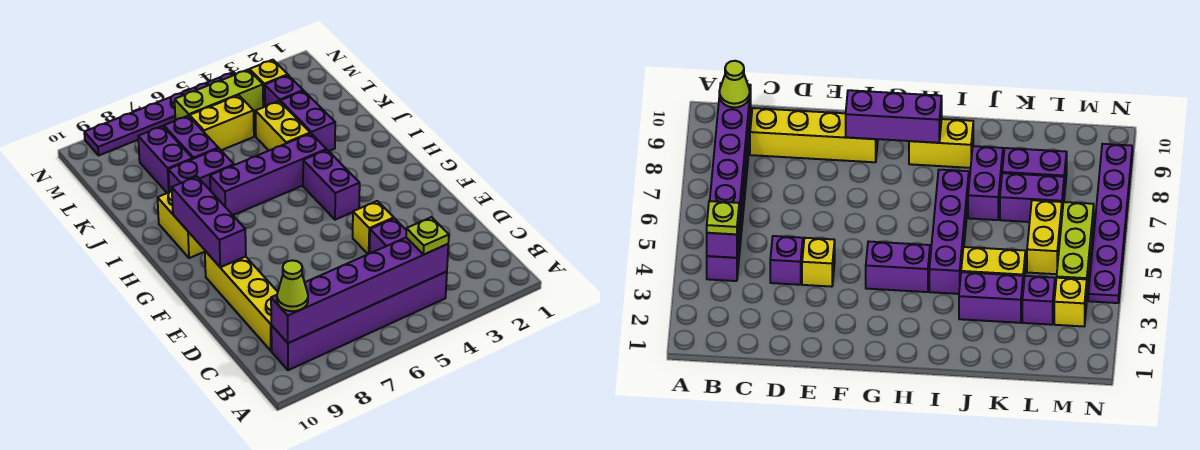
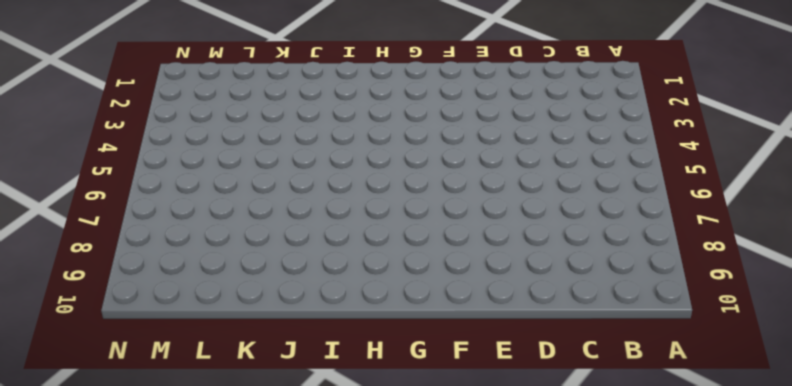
none -> purple brick B4:B9 level 1
none -> yellow brick C9:F9 level 1
none -> purple brick D4 level 1

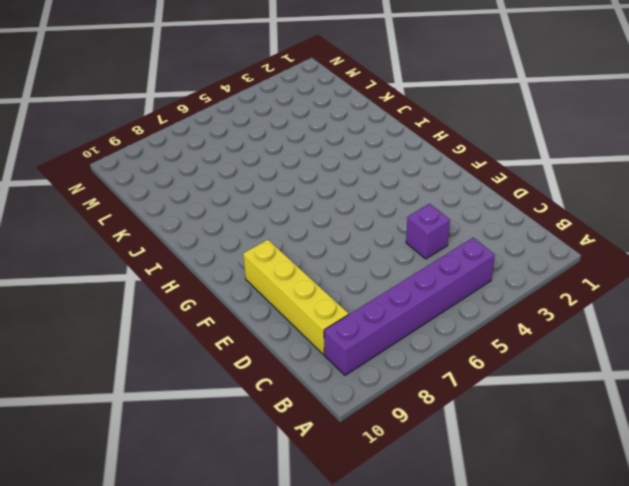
none -> yellow brick E4 level 1
none -> purple brick G4:H4 level 1
none -> yellow brick H9:I9 level 1

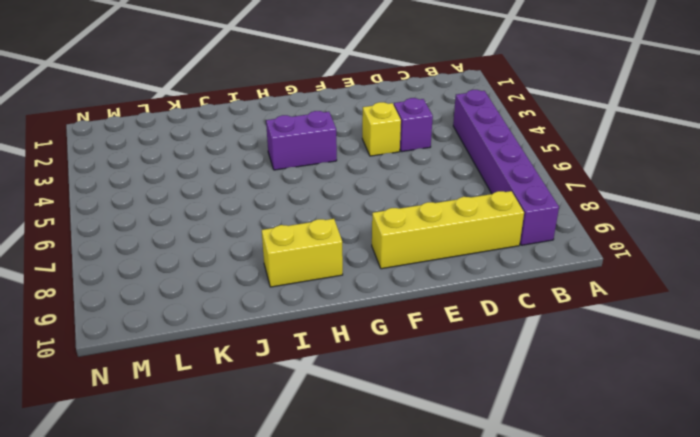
none -> purple brick I4:I7 level 1
none -> purple brick J3:K3 level 1
none -> yellow brick J4:K4 level 1

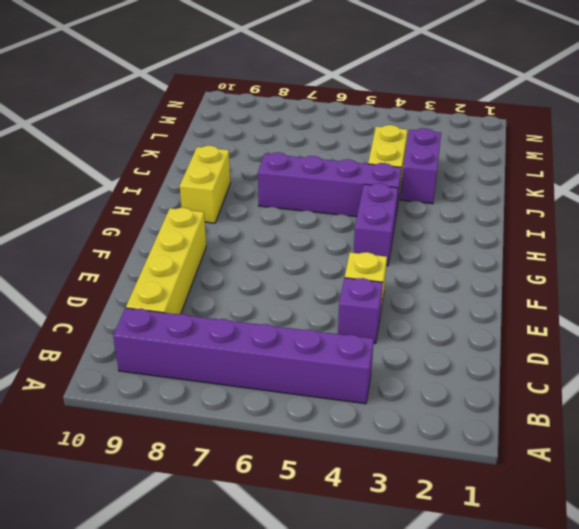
none -> purple brick J7:J8 level 1
none -> purple brick K7:L7 level 1
none -> purple brick K8:L8 level 1

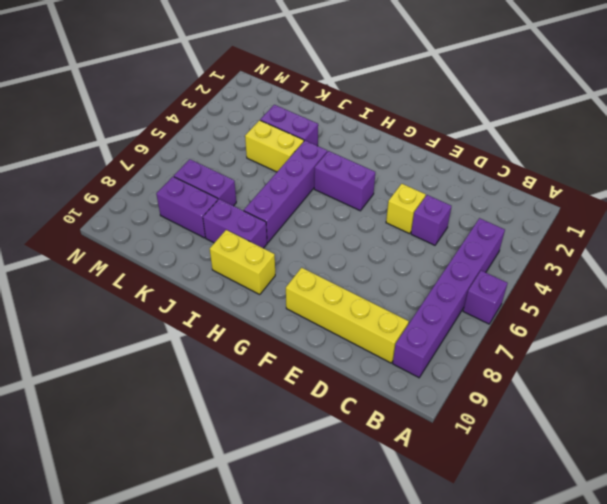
purple brick A6 level 1 -> purple brick L3 level 1
purple brick I8:J8 level 1 -> purple brick J7:J8 level 1
none -> yellow brick L5:L6 level 1
none -> yellow brick M3 level 1
none -> lime brick M4:M6 level 1

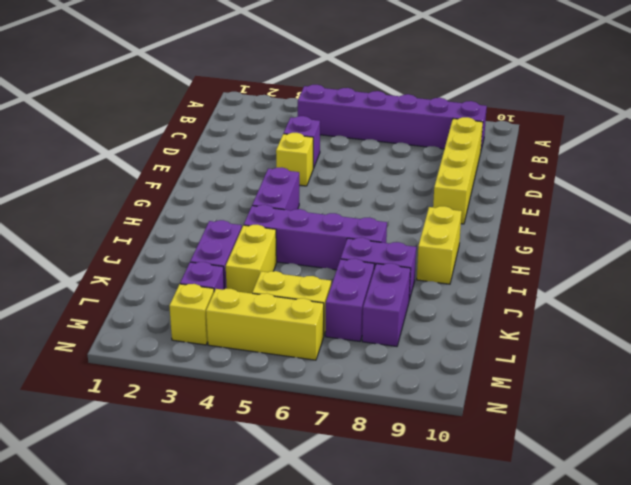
yellow brick M4:M6 level 1 -> lime brick M4:M6 level 1
none -> purple plate N4:N9 level 1
none -> purple brick B4:B9 level 2
none -> purple brick F9:H9 level 2

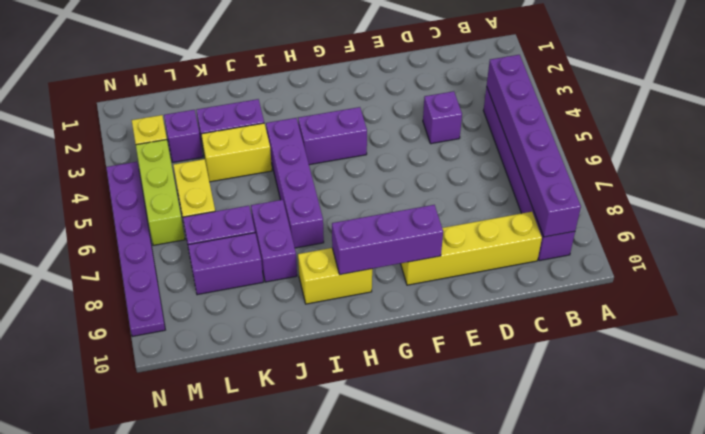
none -> yellow brick E4 level 1
none -> lime plate B4 level 3
none -> lime cone B9 level 3

